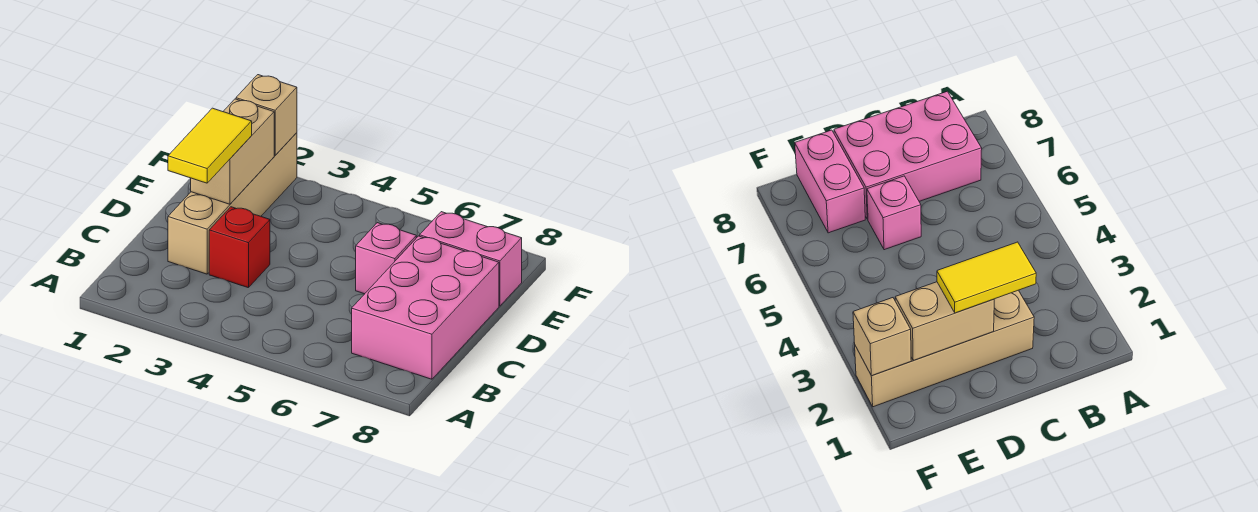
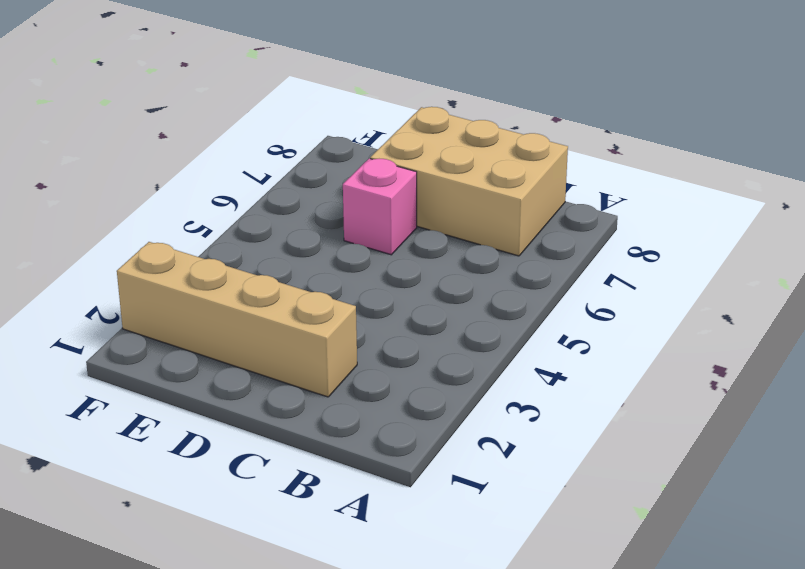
tan brick B7:D8 level 1 -> pink brick B7:D8 level 1
none -> red brick C3 level 1
none -> pink brick E7:E8 level 1

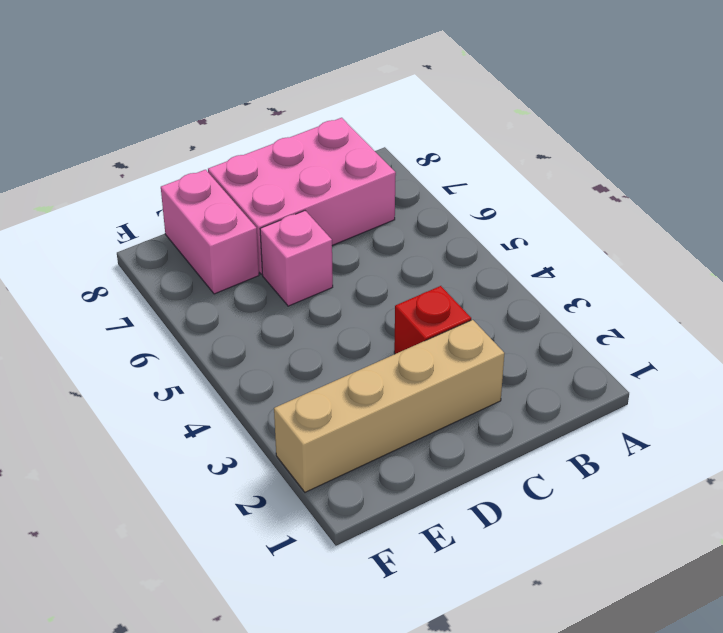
none -> tan brick D2:E2 level 2
none -> tan brick F2 level 2

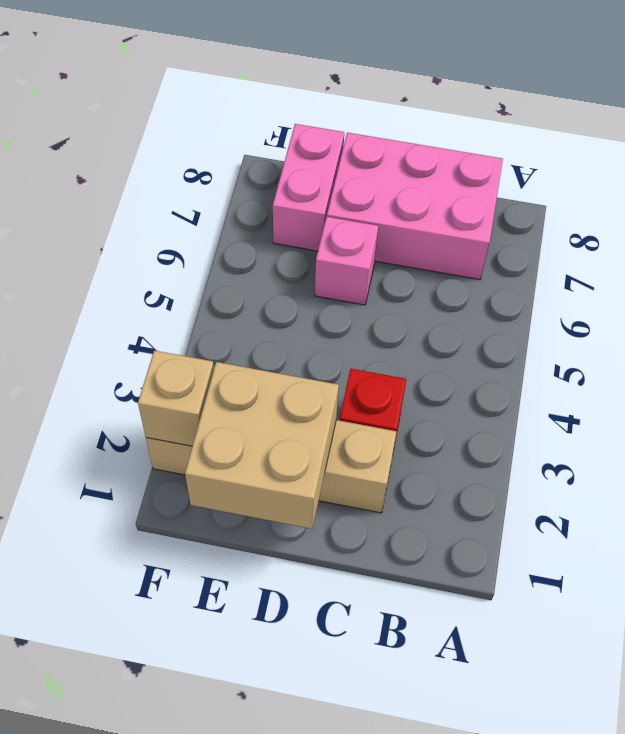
tan brick D1:E2 level 2 -> tan brick D2:E2 level 2
none -> yellow tile C2:D2 level 3

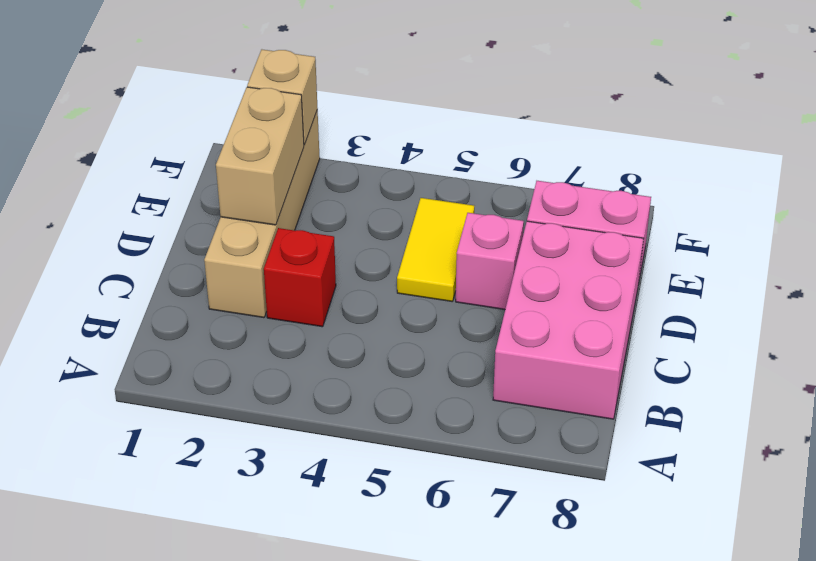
yellow tile D5:E5 level 1 -> yellow tile C2:D2 level 3

